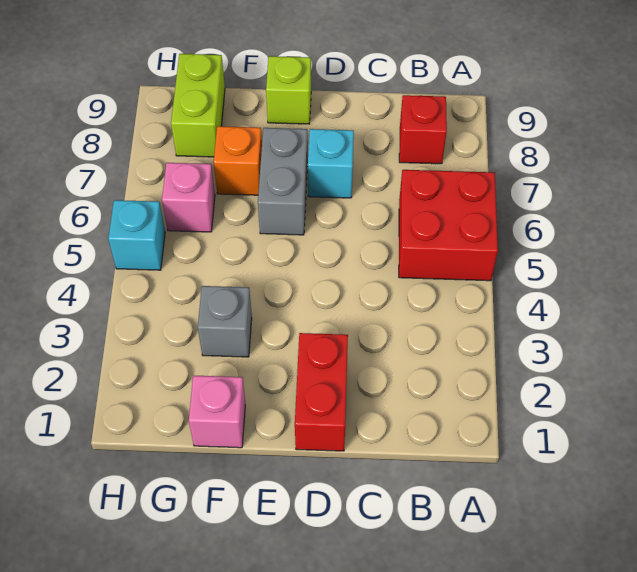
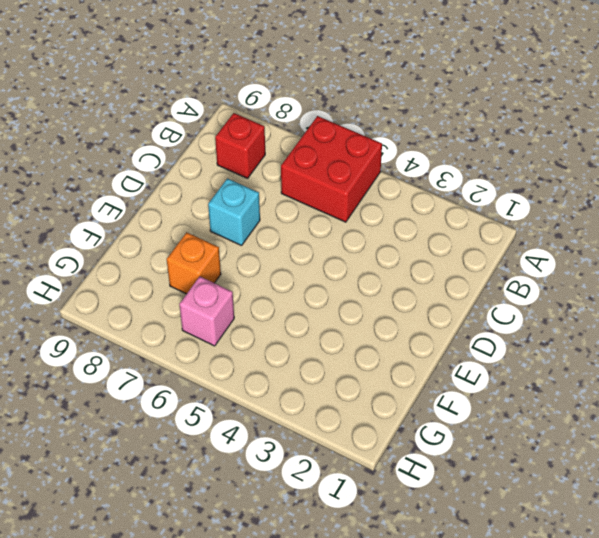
none -> red brick D1:D2 level 1
none -> grey brick E6:E7 level 1
none -> lime brick E9 level 1

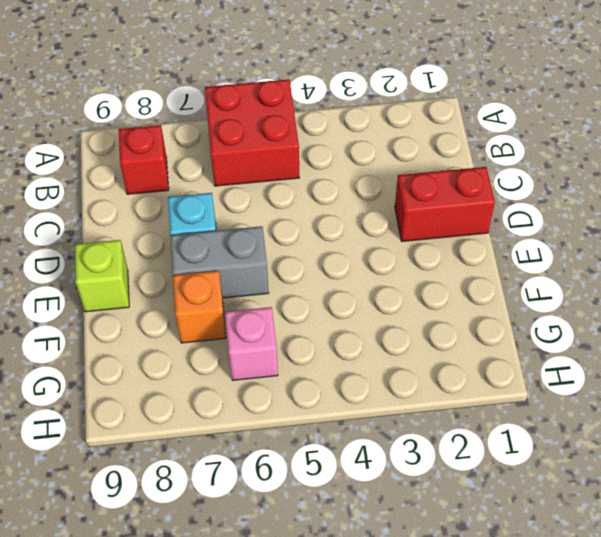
none -> pink brick F1 level 1
none -> grey brick F3 level 1
none -> lime brick G8:G9 level 1

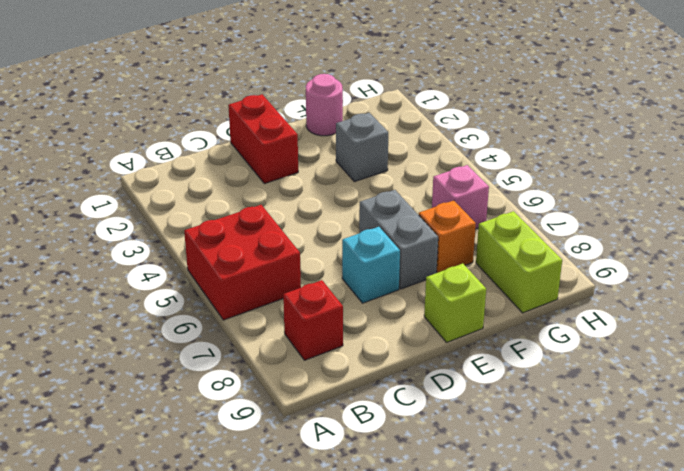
pink round brick F1 level 1 -> pink brick F1 level 1
none -> cyan brick H5 level 1

